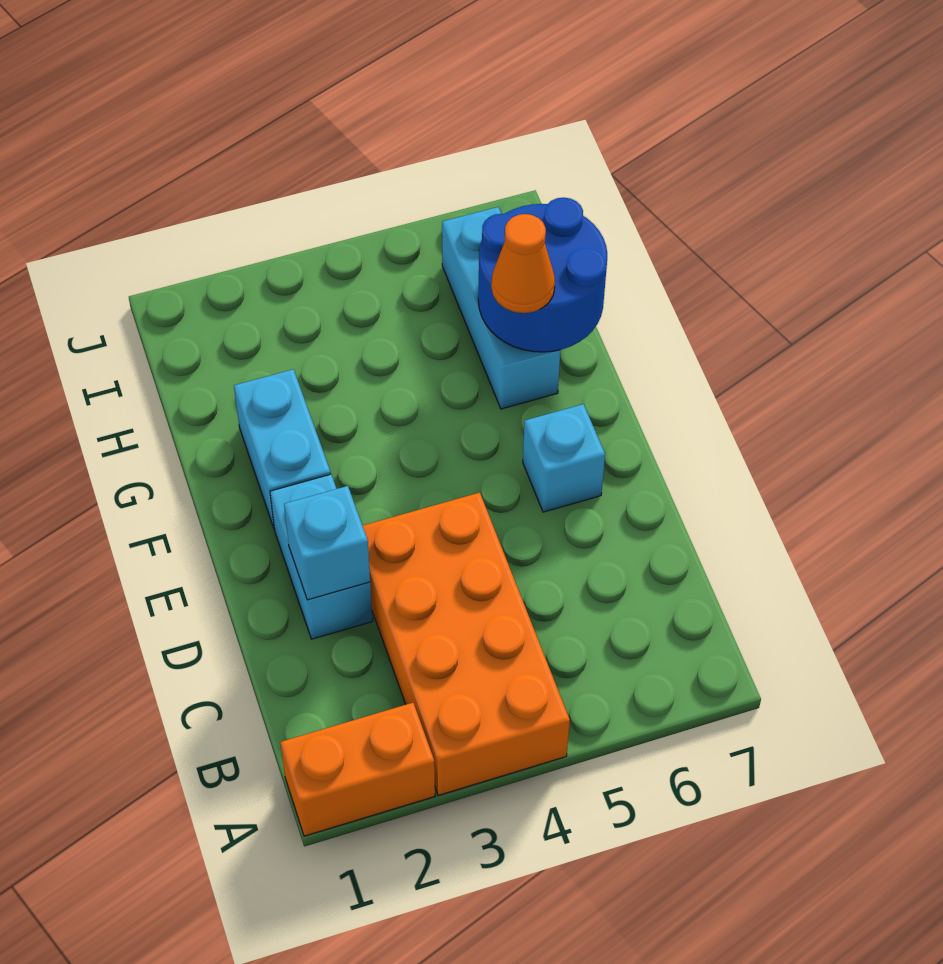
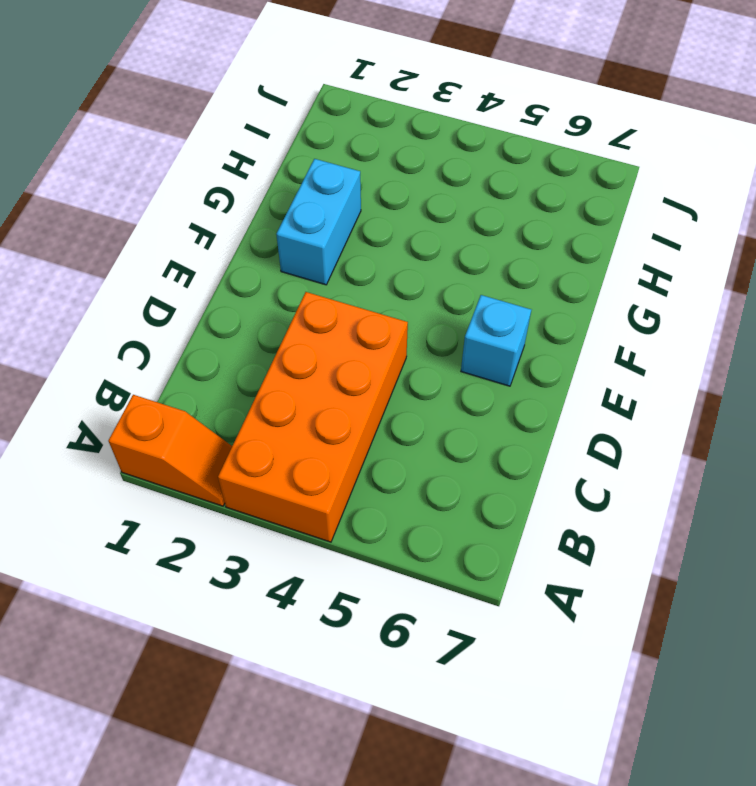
orange slope A1:A2 level 1 top 1 -> orange brick A1:A2 level 1
none -> cyan brick D2:E2 level 1
none -> cyan brick G6:I6 level 1

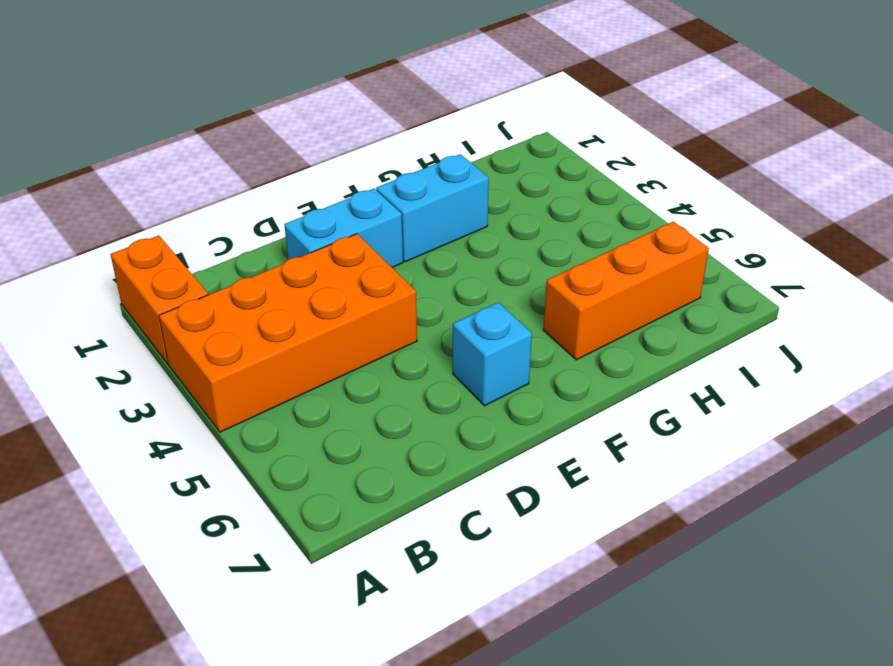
orange brick G6:I6 level 1 -> cyan brick G6:I6 level 1
none -> cyan brick D2 level 2
none -> blue round brick G6:H7 level 2

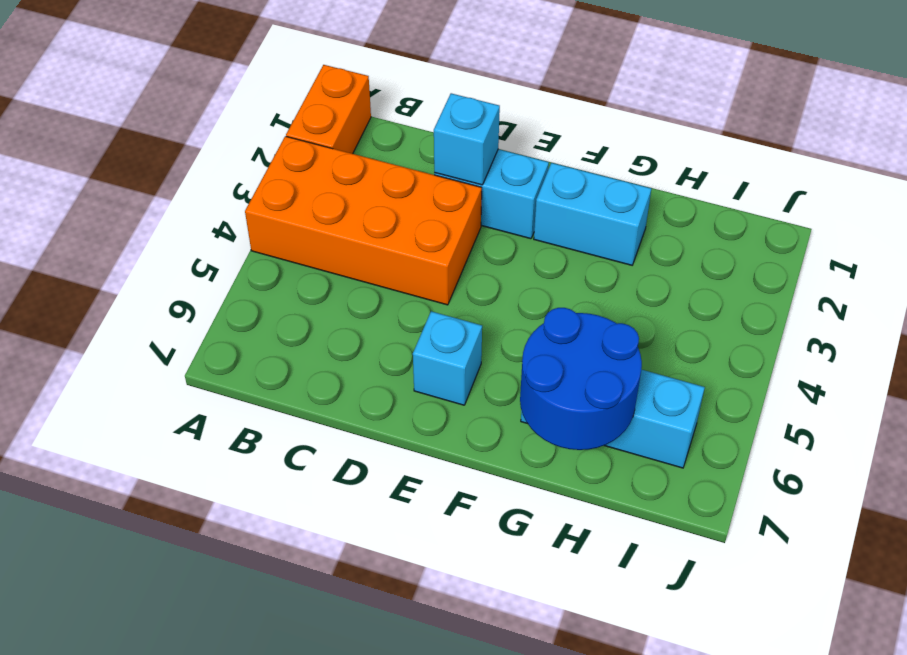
none -> orange cone G6 level 3

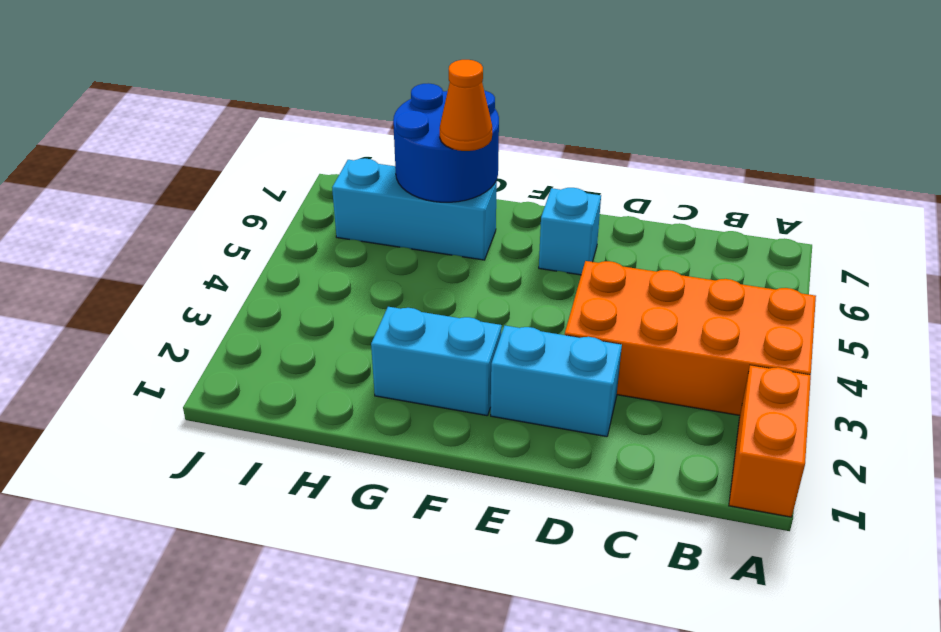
none -> cyan brick D2 level 2

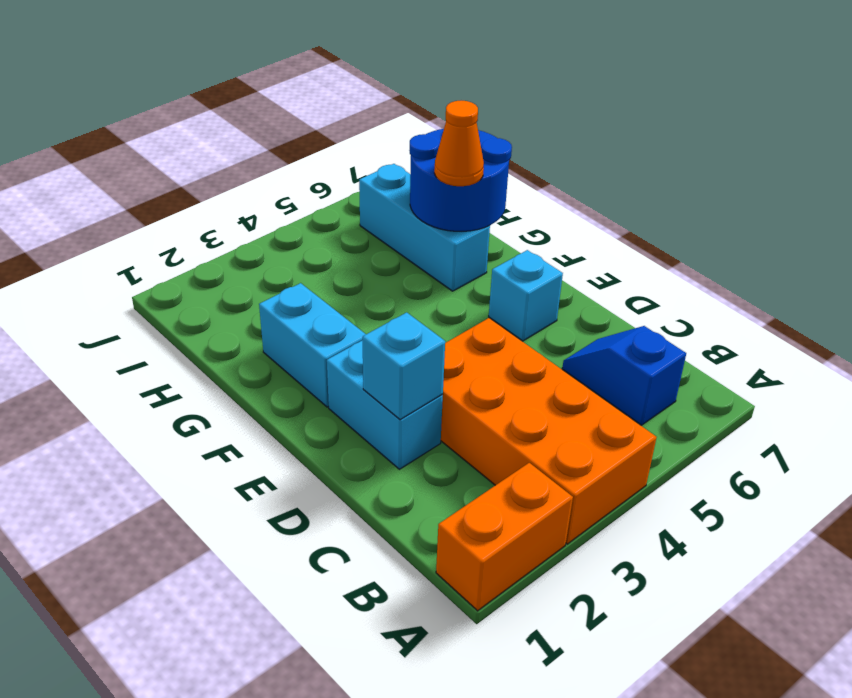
blue slope B6:C6 level 1 top B -> none

